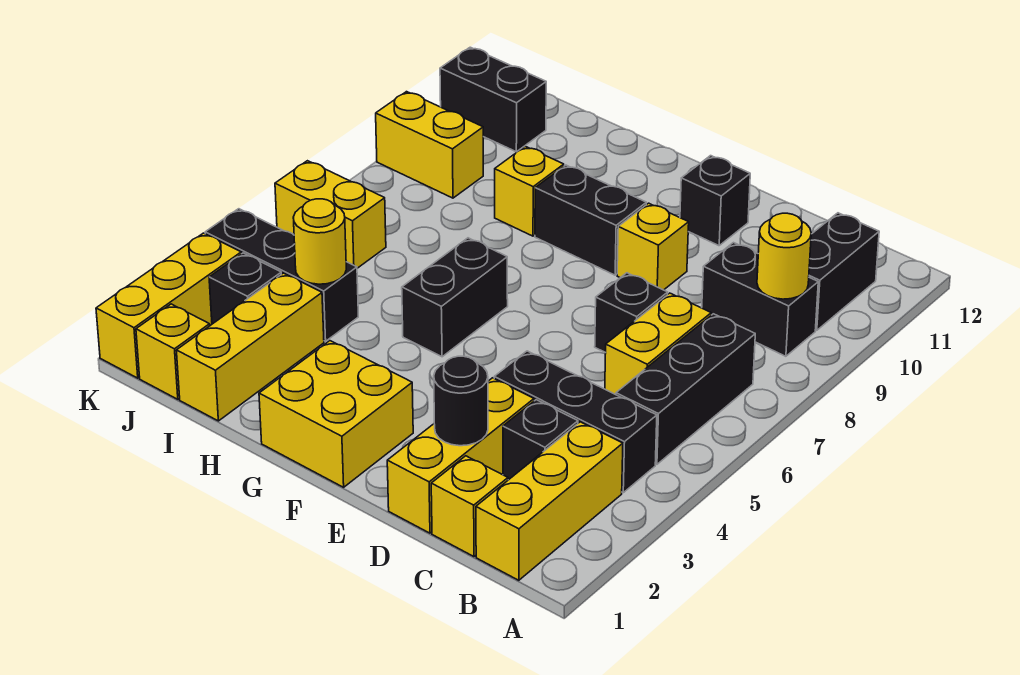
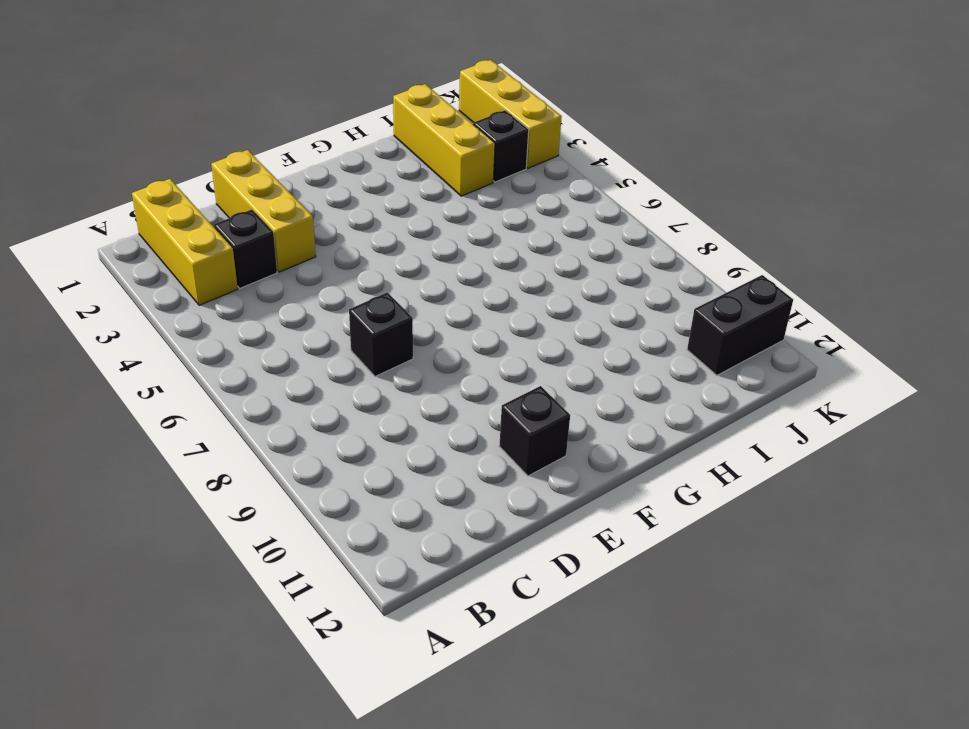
none -> black brick B4:D4 level 1
none -> black brick B5:B7 level 1
none -> black brick B9:C9 level 1

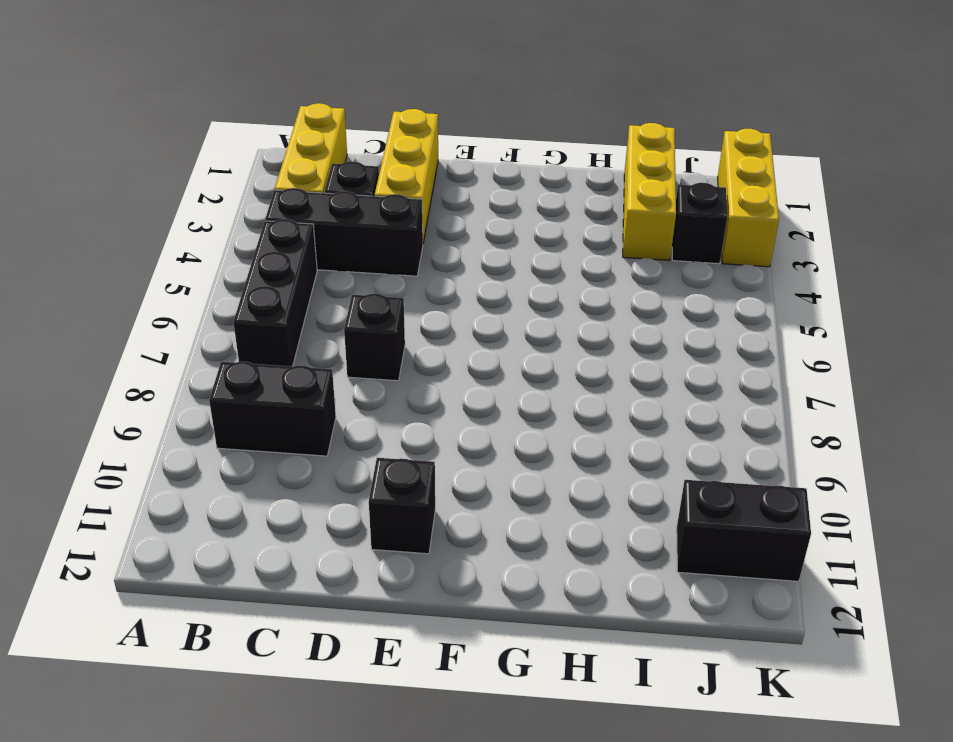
none -> black brick B10:B11 level 1
none -> yellow brick C1 level 1
none -> yellow brick C6:C7 level 1

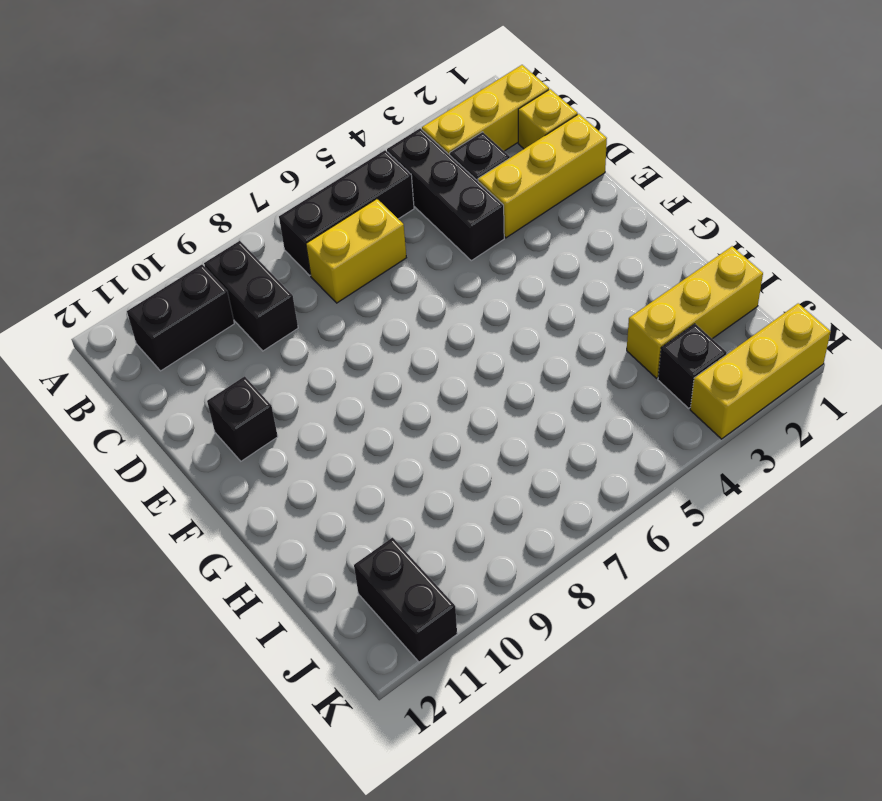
none -> black brick D7 level 1
none -> yellow brick E9 level 1
none -> yellow brick F1:G2 level 1

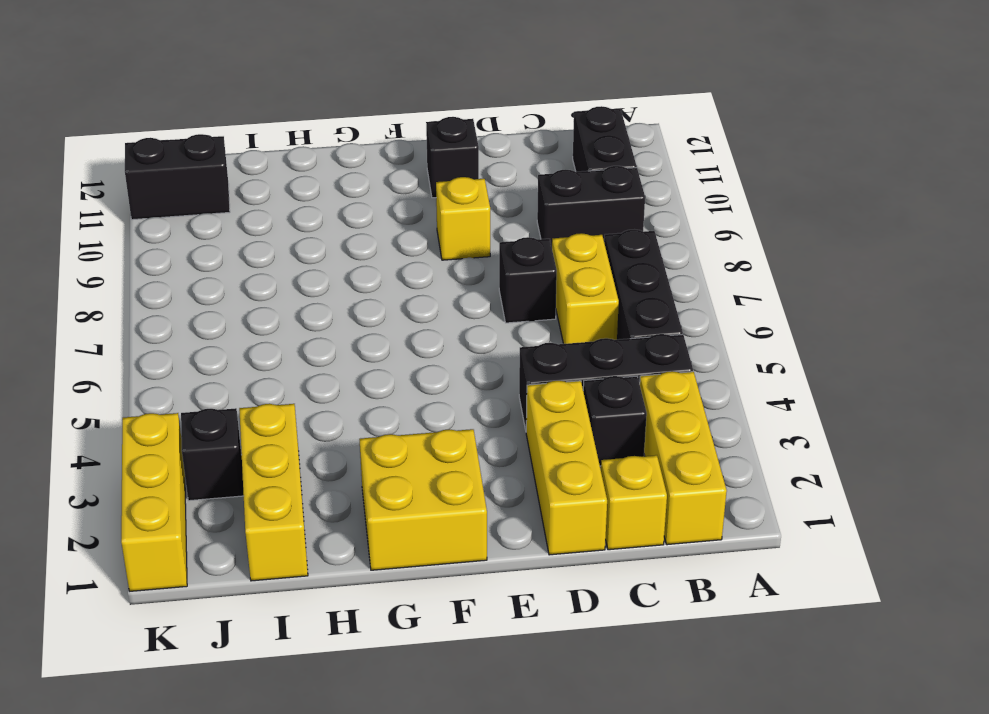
none -> black brick F9:G9 level 1
none -> black brick G5:G6 level 1
none -> yellow brick H9 level 1

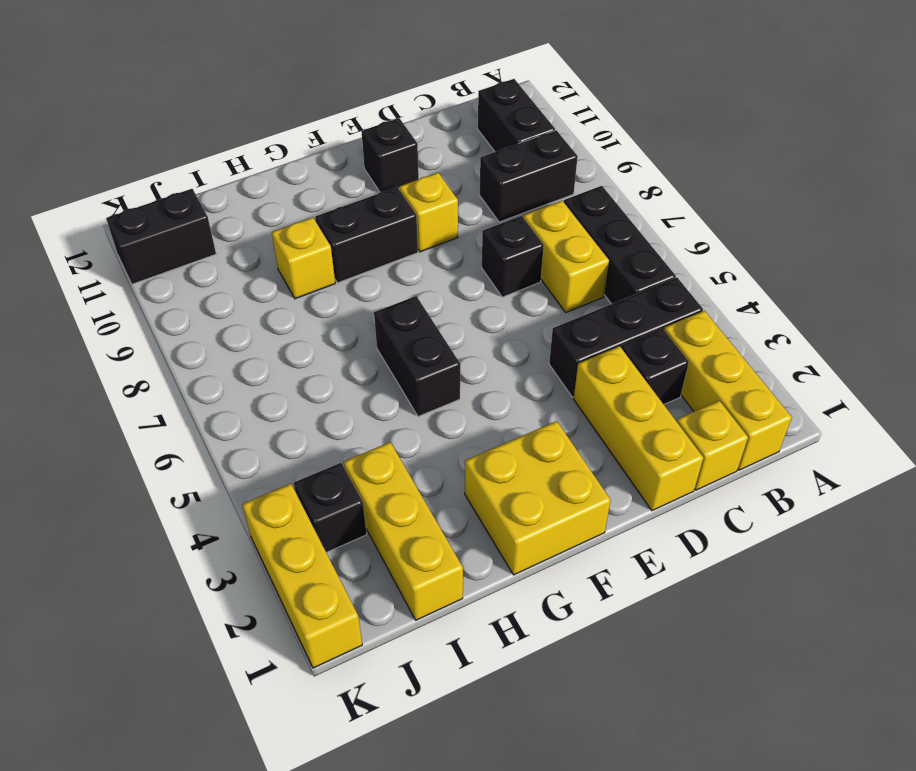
none -> black brick I4:K4 level 1
none -> yellow brick J1 level 1
none -> yellow brick J6:K6 level 1

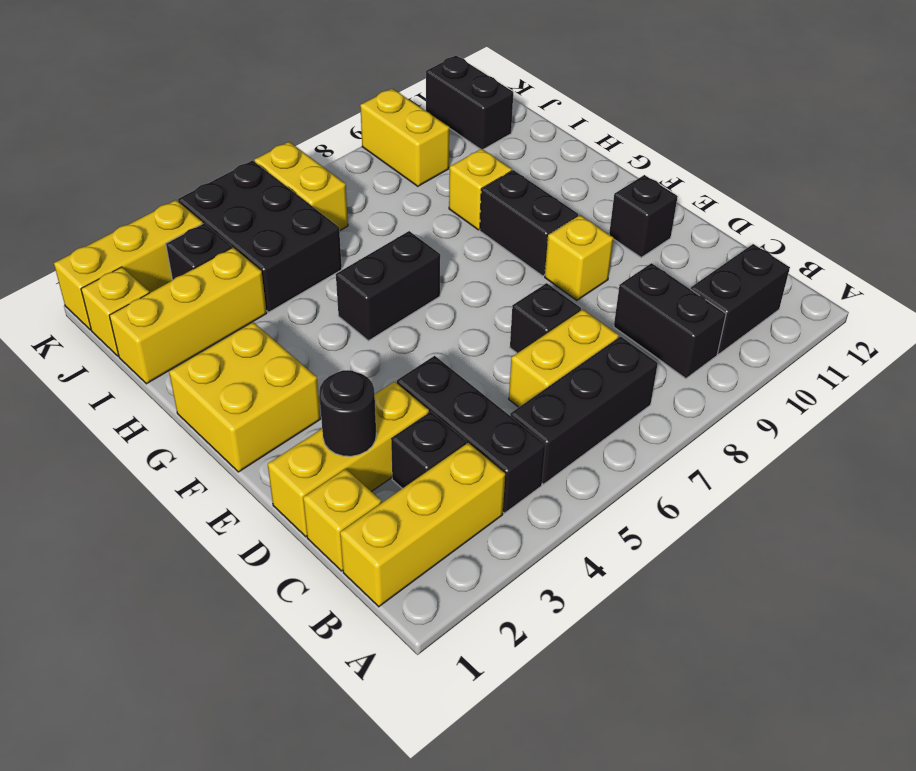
black brick I4:K5 level 1 -> black brick I4:K4 level 1
none -> yellow round brick B9 level 2
none -> yellow round brick I4 level 2

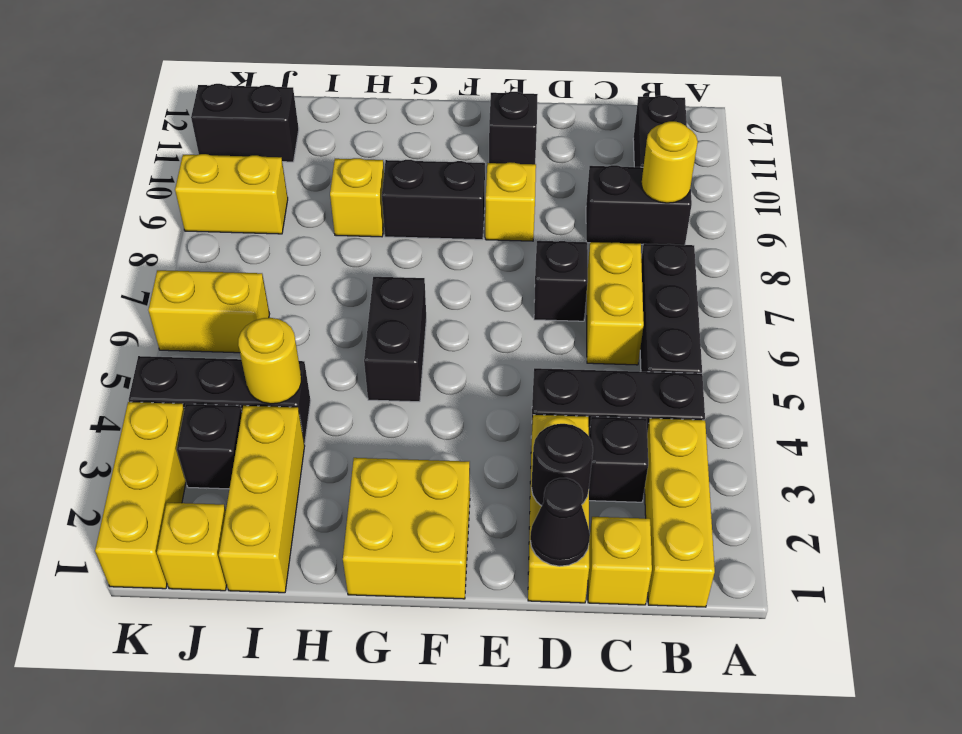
black cone D1 level 2 -> none

